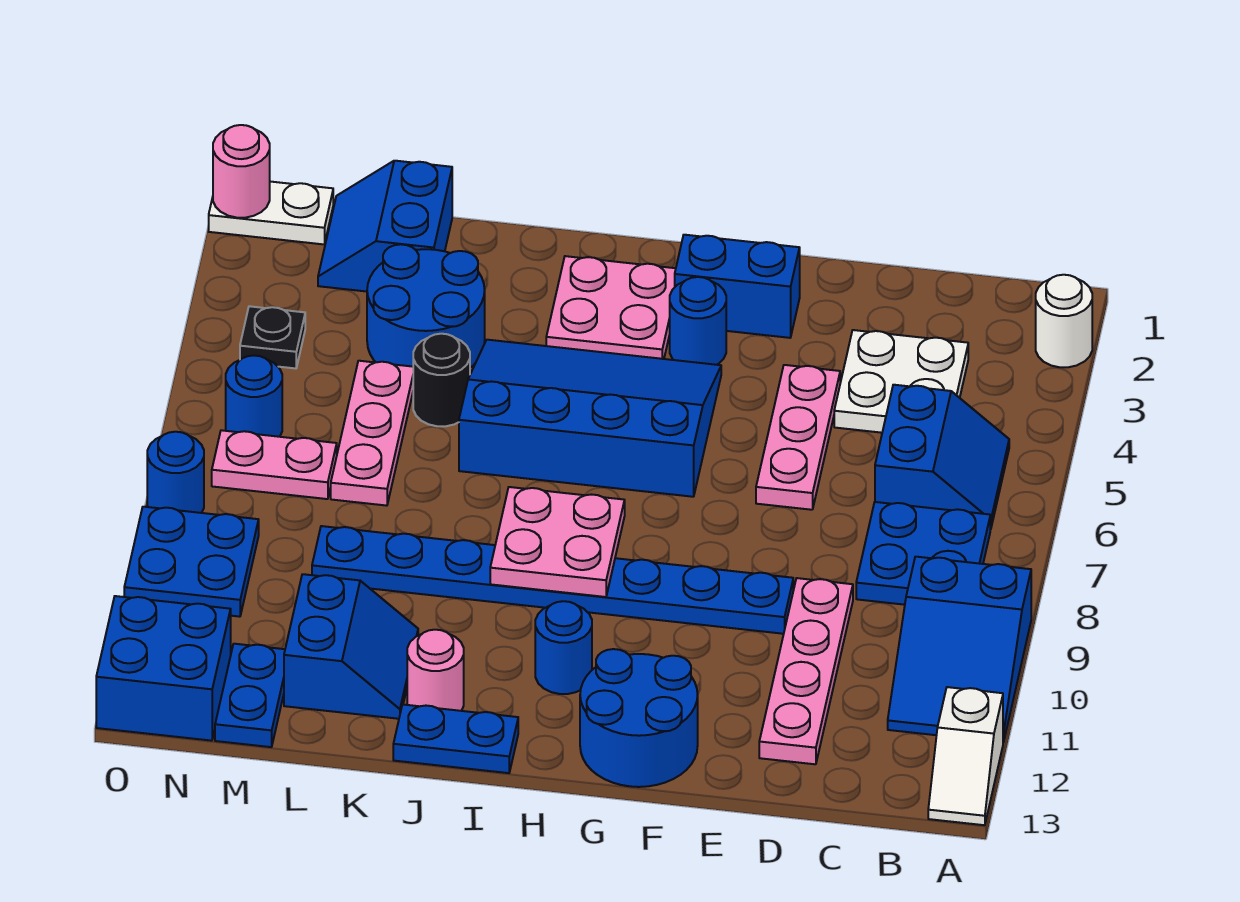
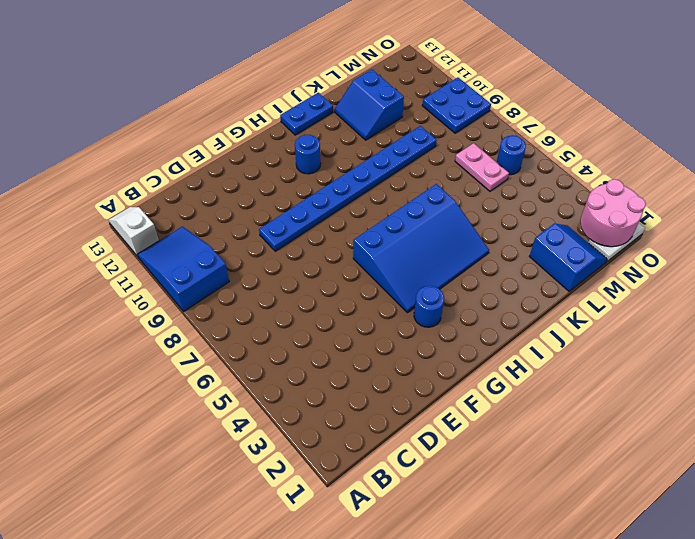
pink plate M6:M7 level 1 -> pink plate M7:N7 level 1
pink round brick N1:O2 level 2 -> pink round brick O1 level 2
none -> white round brick A2 level 1
none -> blue slope B5:C6 level 1 top C
none -> blue plate B7:C8 level 1
none -> white plate C3:D4 level 1

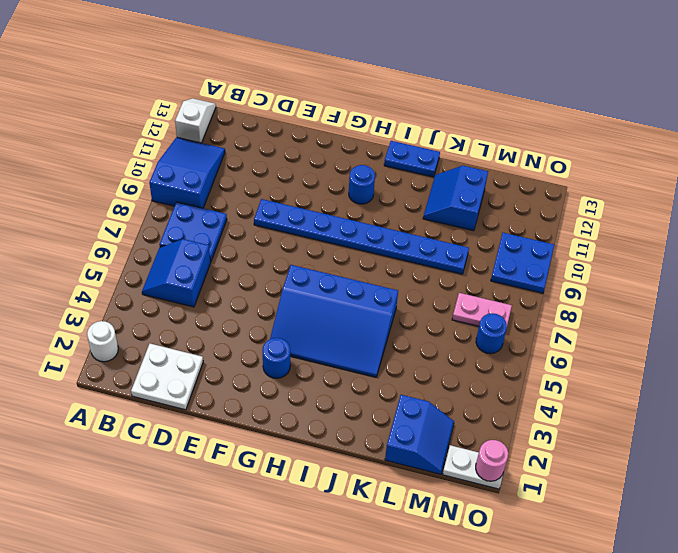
white plate C1:D2 level 1 -> white plate C3:D4 level 1
none -> pink plate D9:D12 level 1
none -> pink plate E4:E6 level 1
none -> blue brick F2:G2 level 1
none -> blue round brick F12:G13 level 1

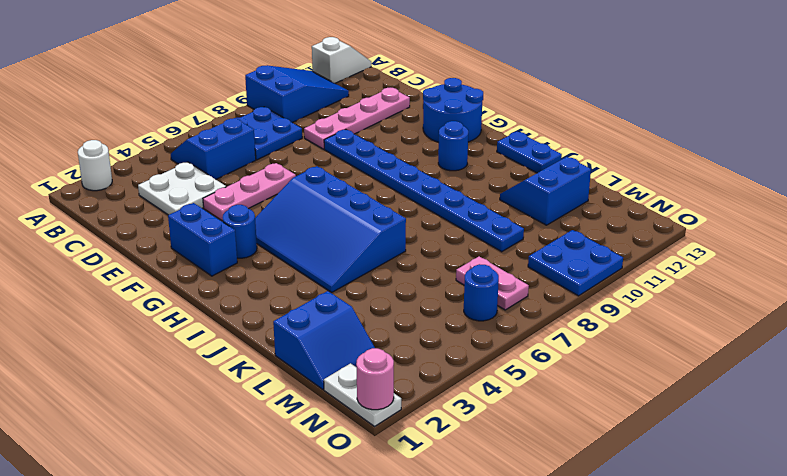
none -> pink plate H2:I3 level 1
none -> pink round brick J12 level 1
none -> blue round brick K3:L4 level 1
none -> black round brick K5 level 1

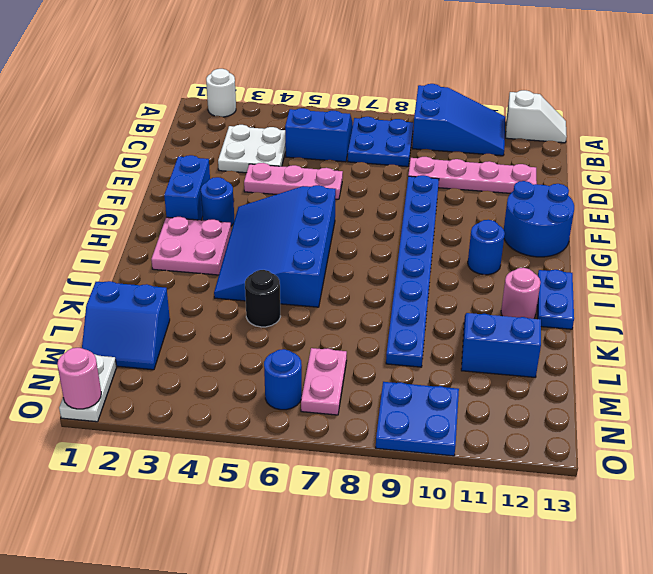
none -> blue round brick K3:L4 level 1
none -> pink plate L5:L7 level 1
none -> blue plate M12:M13 level 1
none -> black plate N4 level 1

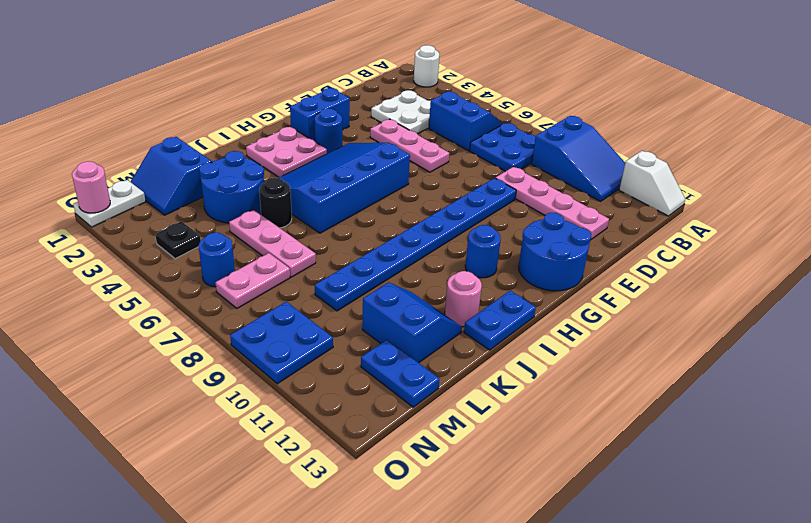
none -> blue brick N12:O13 level 1
none -> blue round brick O8 level 1
none -> pink plate H8:I9 level 2

